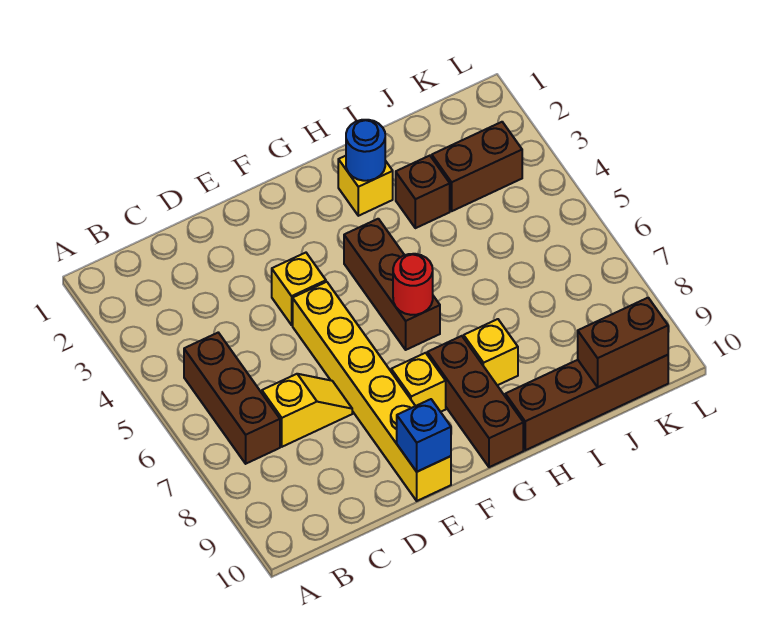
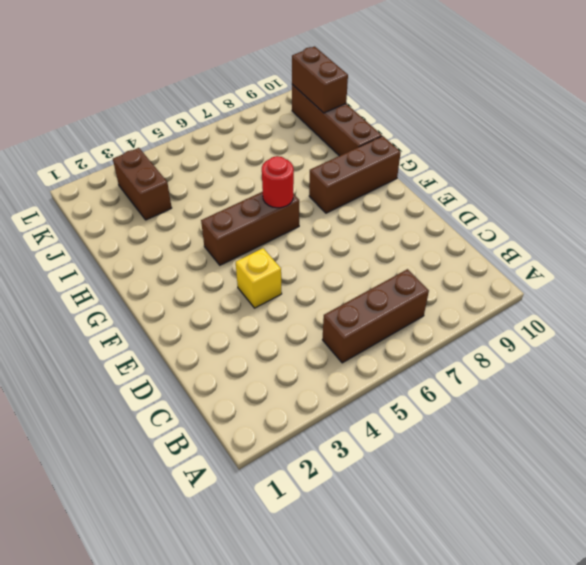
none -> yellow slope C7:D7 level 1 top C
none -> yellow brick E5:E10 level 1
none -> yellow brick F8 level 1

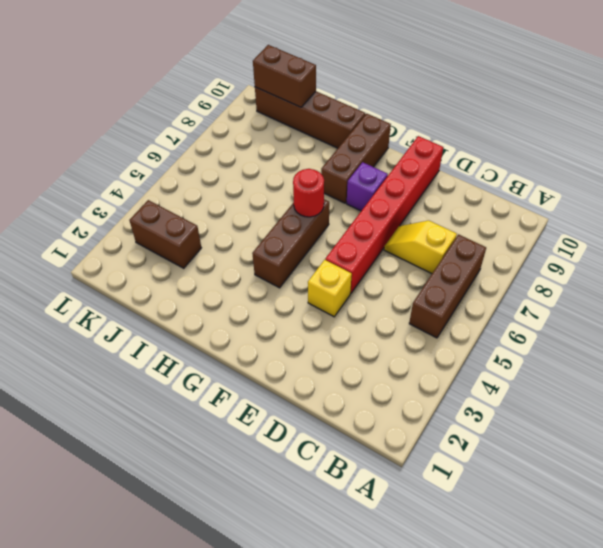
red brick E5:E10 level 1 -> yellow brick E5:E10 level 1
purple brick F8 level 1 -> yellow brick F8 level 1
none -> yellow brick H2 level 1
none -> yellow brick H8 level 1
none -> brown brick I3 level 1

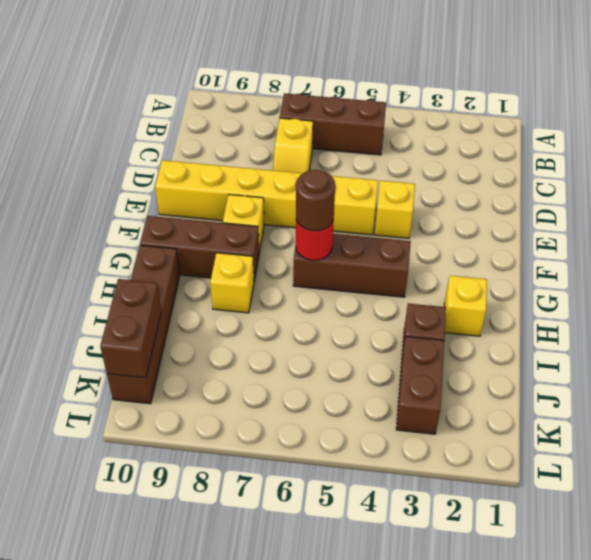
brown round brick G6 level 3 -> none
none -> blue brick E10 level 2
none -> blue round brick H2 level 2

